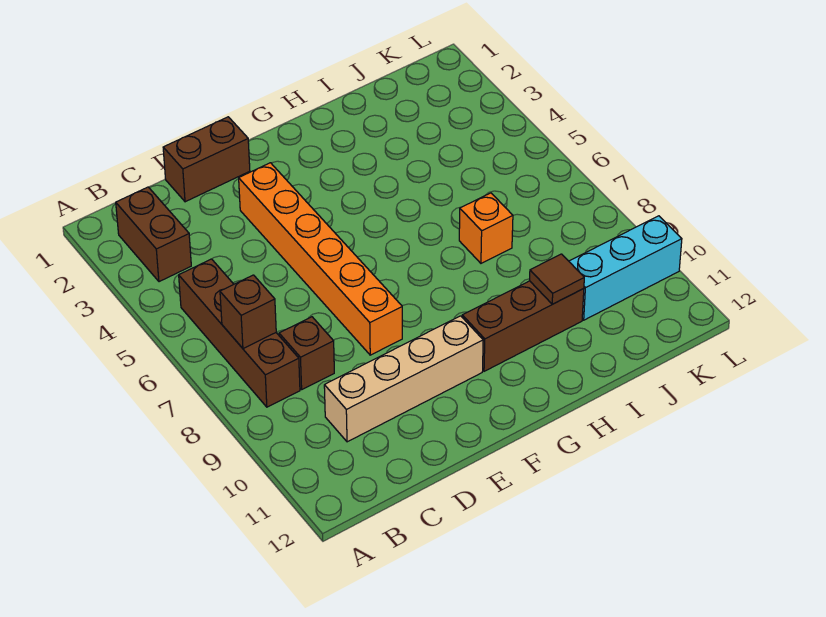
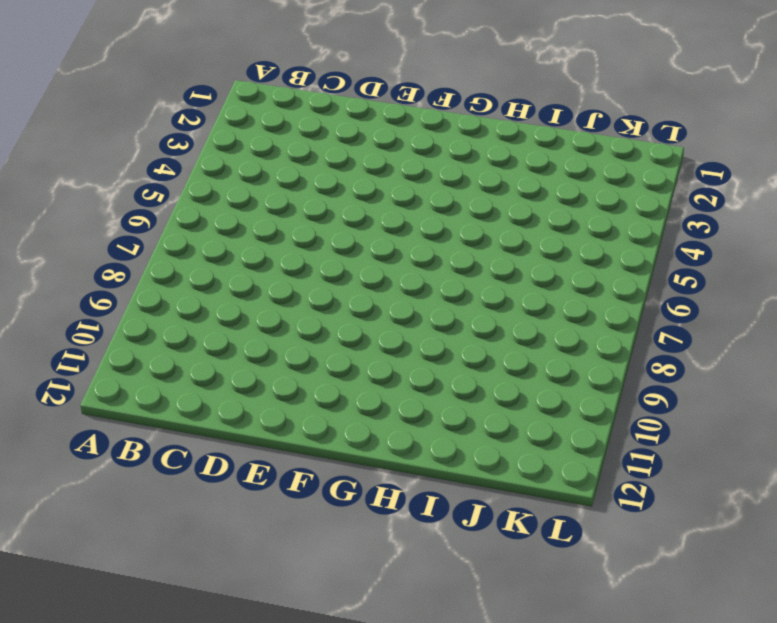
none -> brown brick B2:B3 level 1
none -> brown brick B5:B8 level 1

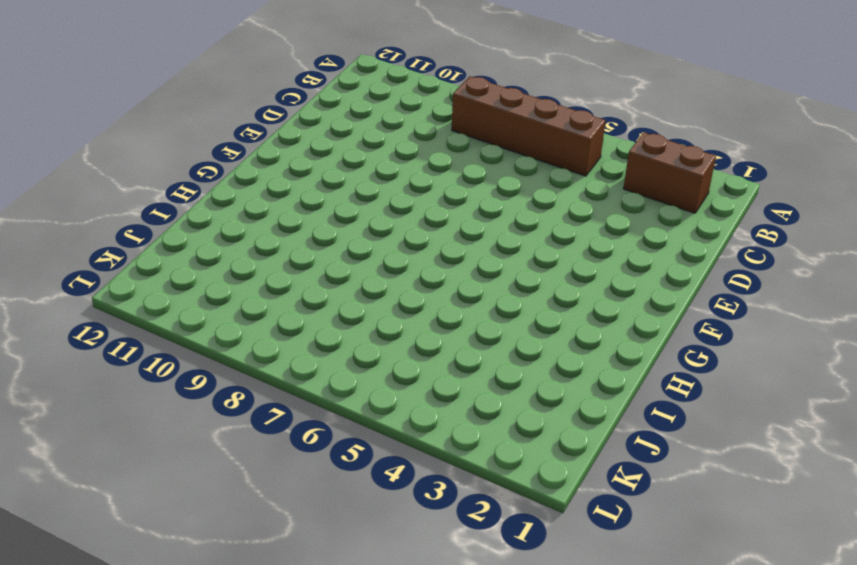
none -> brown brick C8 level 1
none -> tan brick C10:F10 level 1

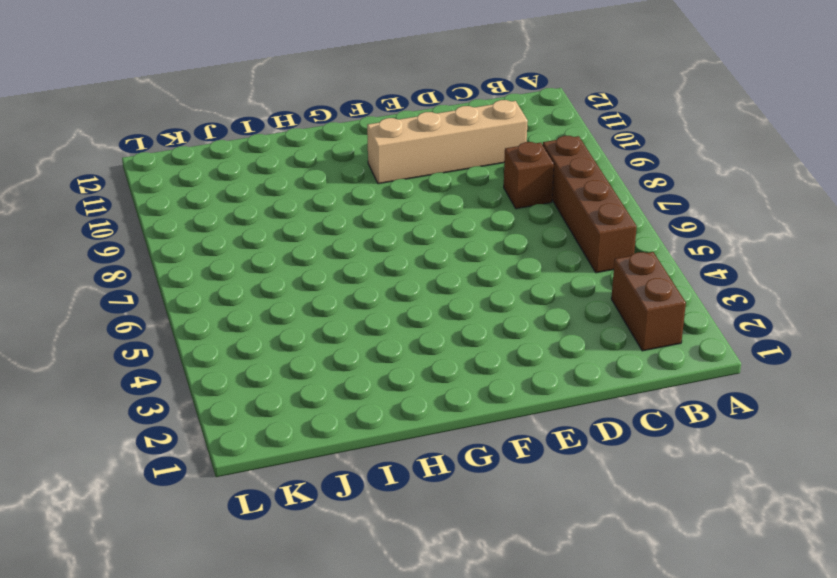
none -> brown brick D1:E1 level 1
none -> orange brick E3:E8 level 1

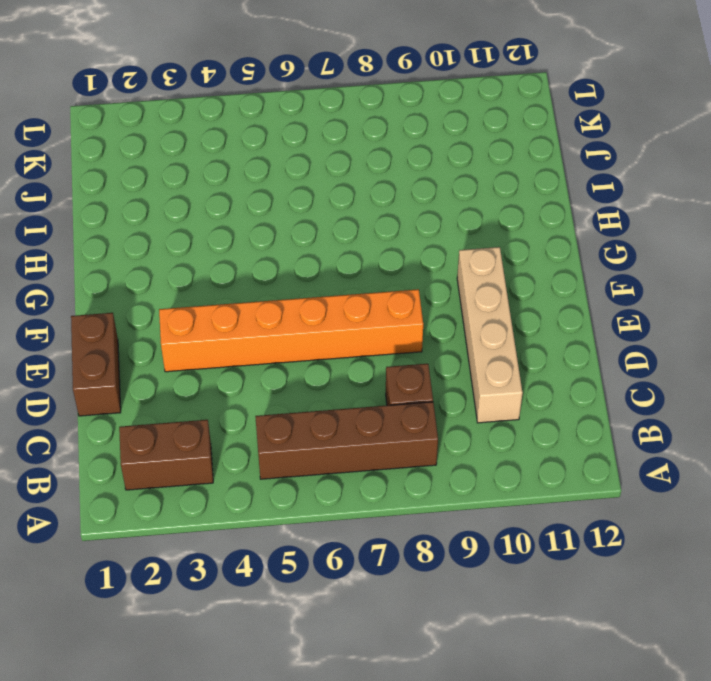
none -> brown brick G10:I10 level 1
none -> orange brick I7 level 1

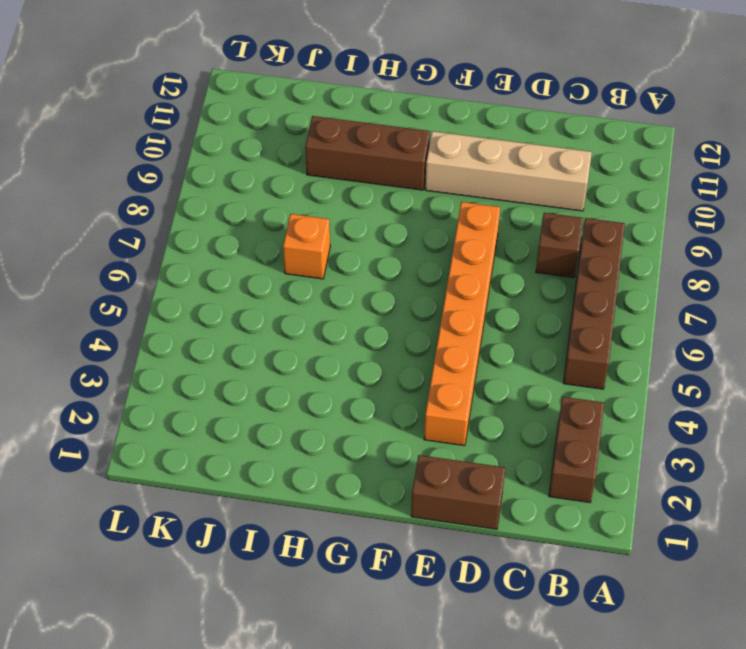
none -> cyan brick J10:L10 level 1
none -> brown brick B7 level 2

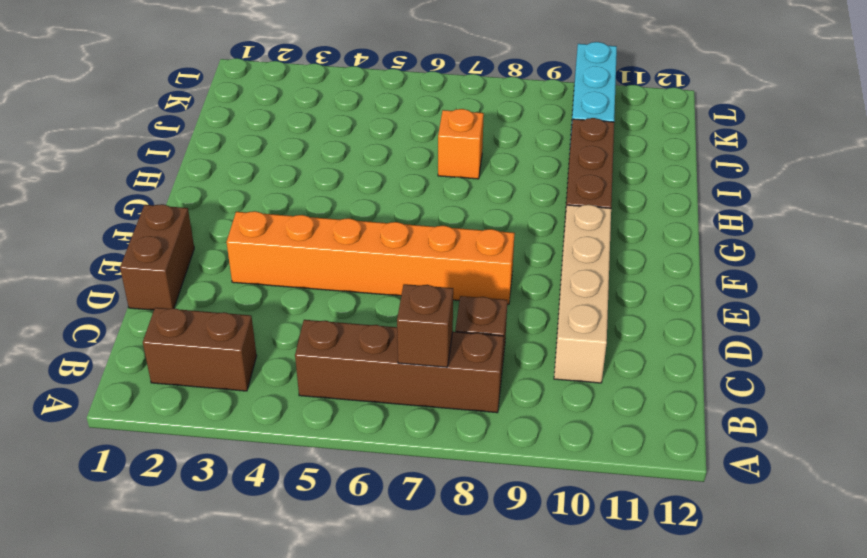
none -> brown tile I10 level 2

